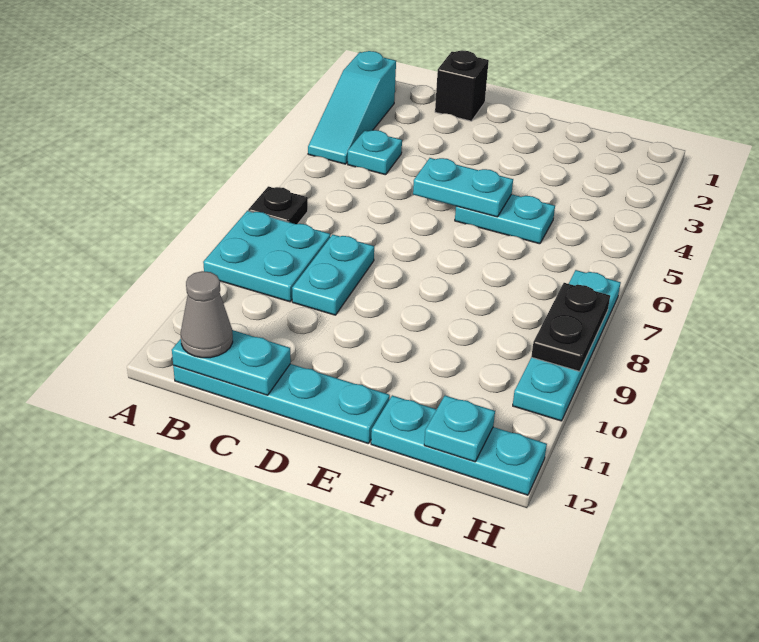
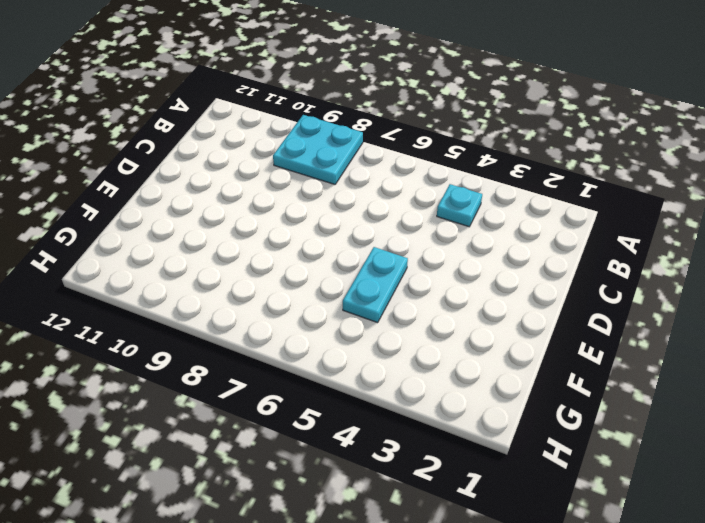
none -> cyan slope A2:A4 level 1 top 2
none -> black plate A7 level 1
none -> cyan plate B12:E12 level 1

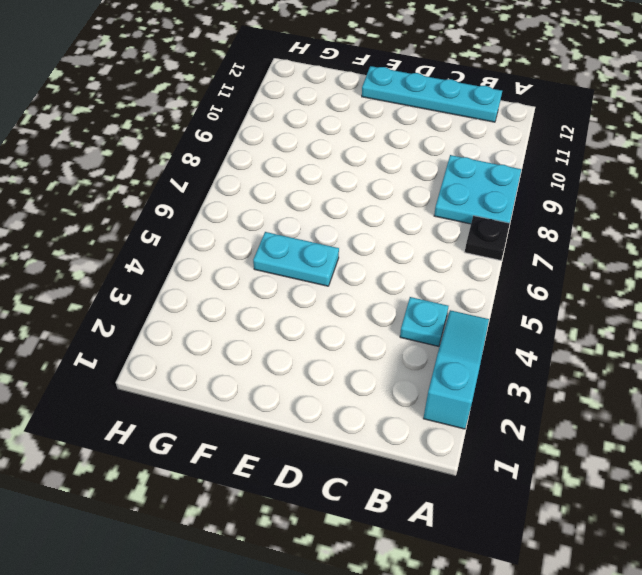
none -> black brick C1 level 1
none -> cyan plate C8:C9 level 1
none -> cyan plate F12:H12 level 1

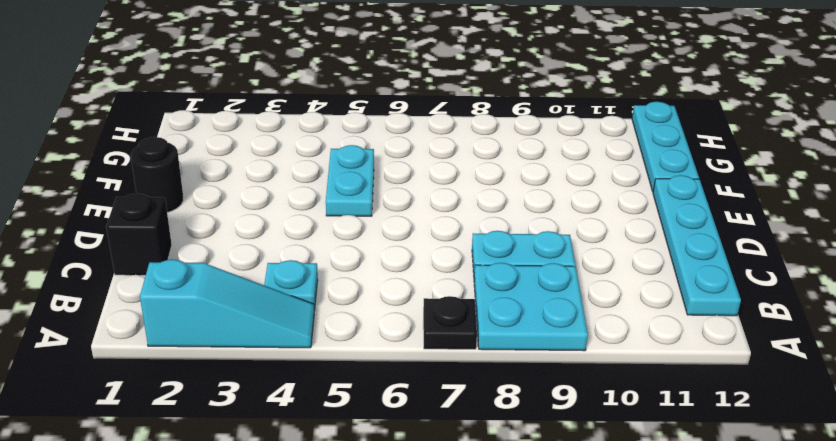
black round brick E1 level 1 -> none
none -> cyan plate H7:H10 level 1
none -> cyan plate B12:C12 level 2
none -> cyan plate D5:E5 level 2

